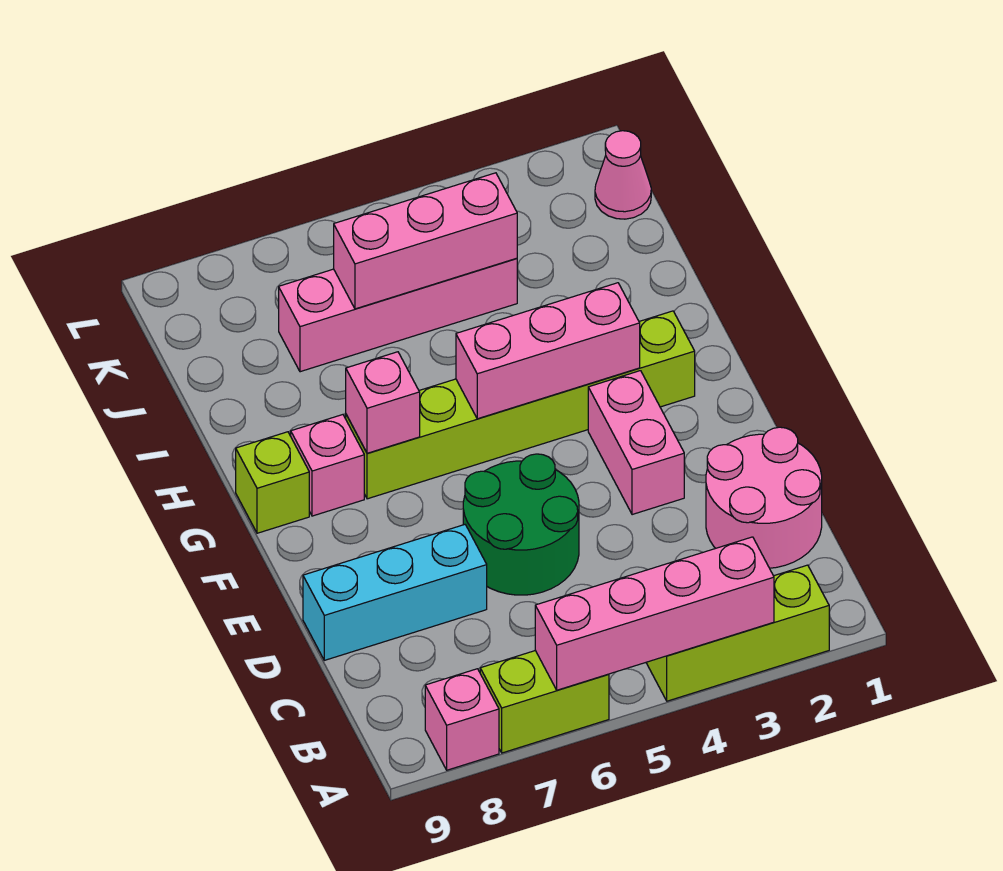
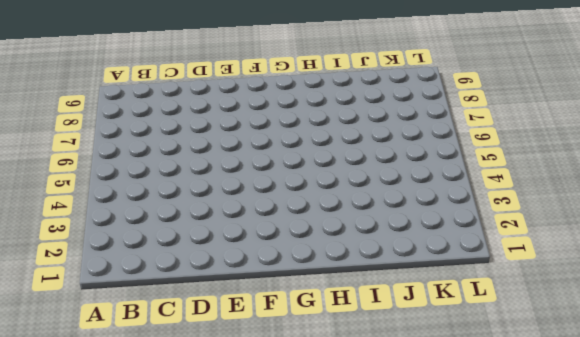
none -> lime brick A2:A4 level 1
none -> lime brick A6:A7 level 1
none -> pink brick A8 level 1

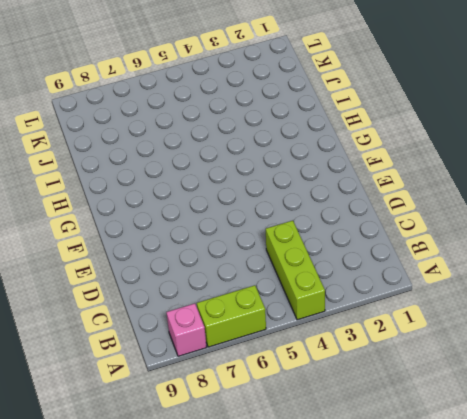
lime brick A4:C4 level 1 -> lime brick A2:A4 level 1
none -> pink round brick C1:D2 level 1
none -> green round brick D5:E6 level 1
none -> cyan brick D7:D9 level 1

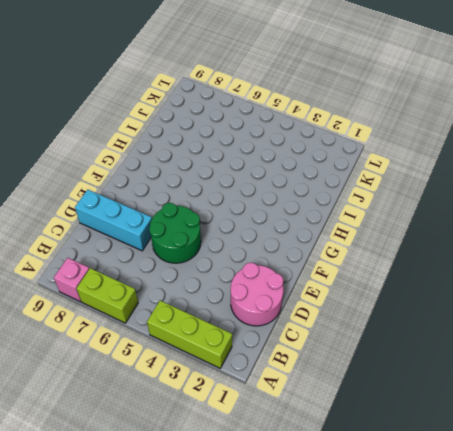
none -> pink brick E3:F3 level 1
none -> lime brick G2:G7 level 1
none -> pink brick G8 level 1

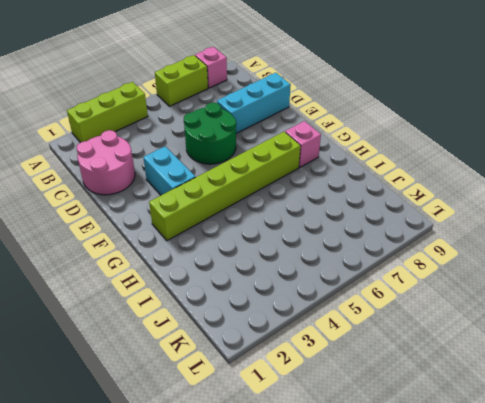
cyan brick E3:F3 level 1 -> pink brick E3:F3 level 1
none -> lime brick G9 level 1
none -> pink brick J4:J7 level 1
none -> pink cone K1 level 1

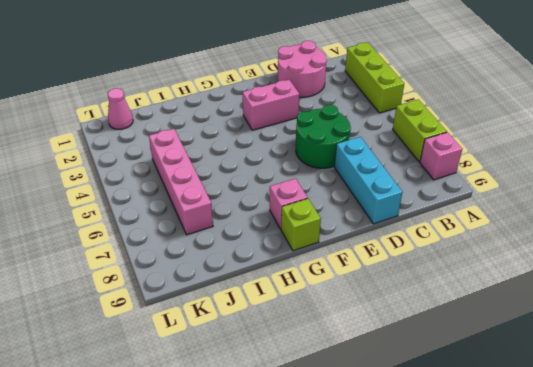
none -> lime brick G2:G7 level 1
none -> pink brick A3:A6 level 2
none -> pink brick G3:G5 level 2

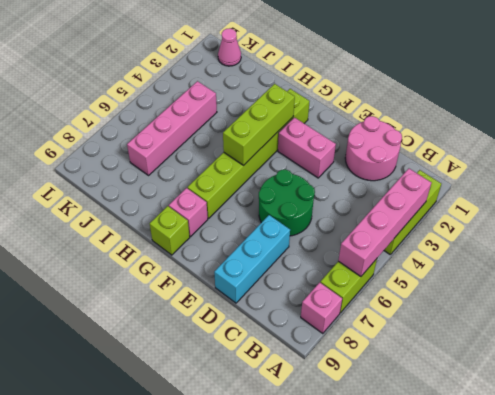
lime brick G3:G5 level 2 -> pink brick G3:G5 level 2
none -> pink brick G7 level 2
none -> pink brick J4:J6 level 2

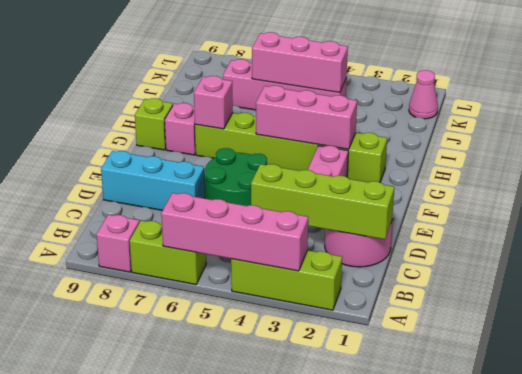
lime brick C1:C4 level 2 -> none

